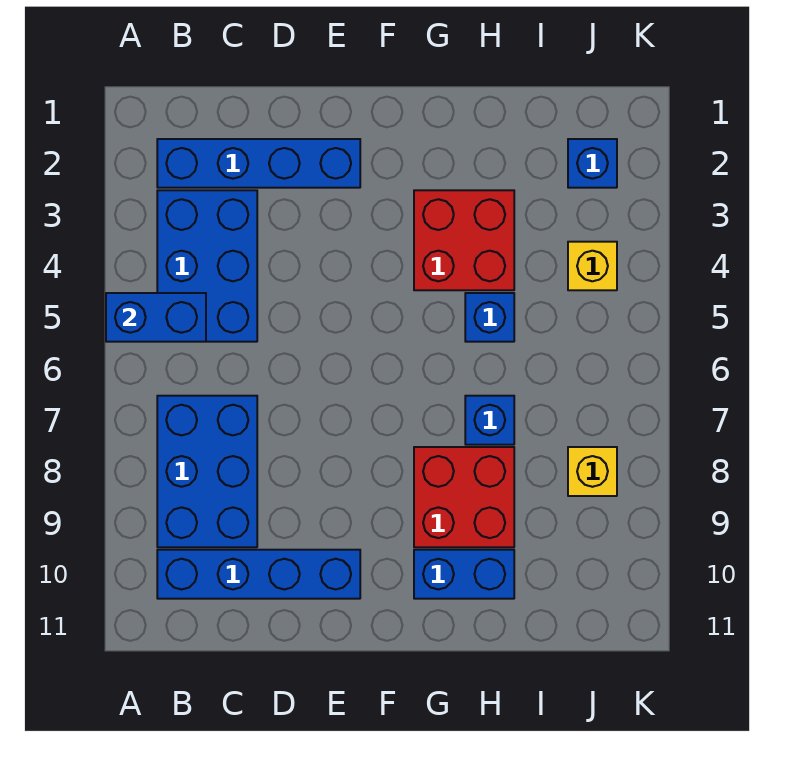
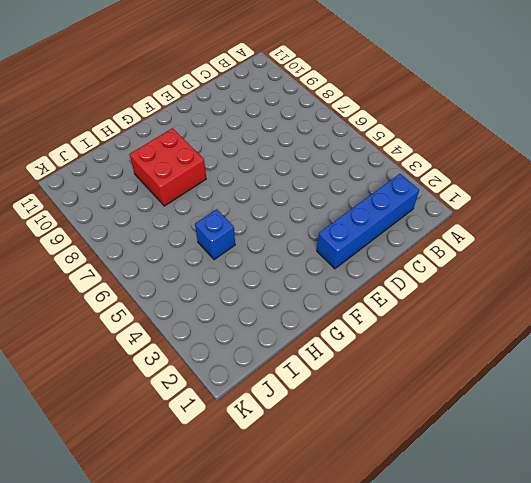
none -> blue brick B3:C5 level 1
none -> blue brick B7:C9 level 1
none -> blue brick B10:E10 level 1

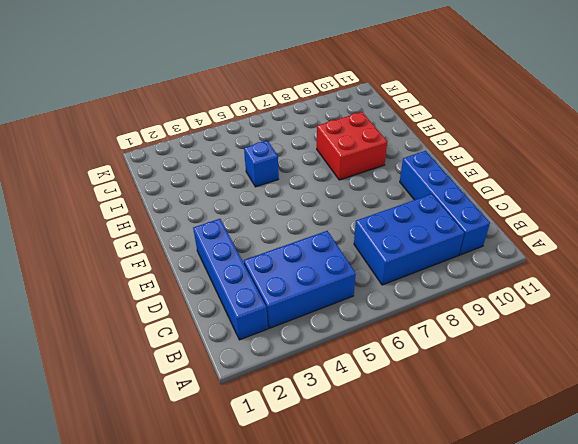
none -> red brick G3:H4 level 1
none -> blue brick G10:H10 level 1
none -> blue brick H7 level 1

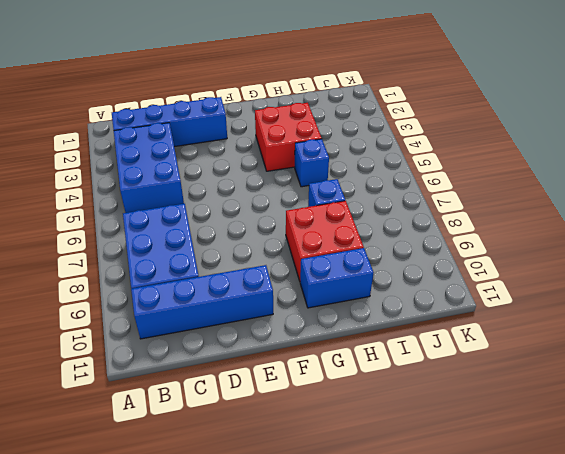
none -> blue brick J2 level 1
none -> yellow brick J4 level 1
none -> yellow brick J8 level 1

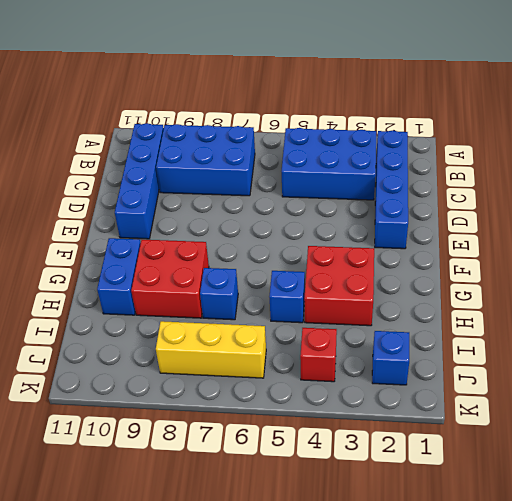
red brick J4 level 1 -> yellow brick J4 level 1
yellow brick J6:J8 level 1 -> yellow brick J8 level 1
none -> blue brick A5:B5 level 2

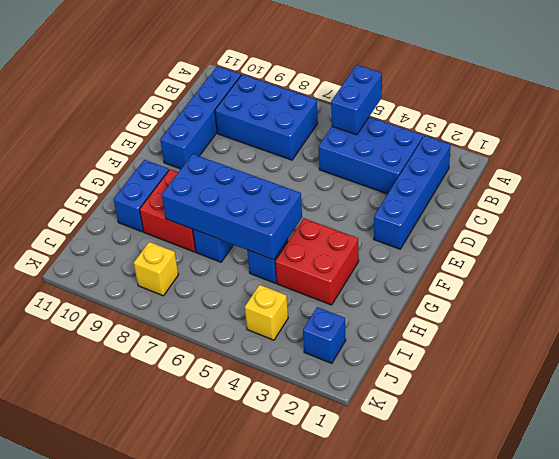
blue brick G5:H8 level 2 -> none

